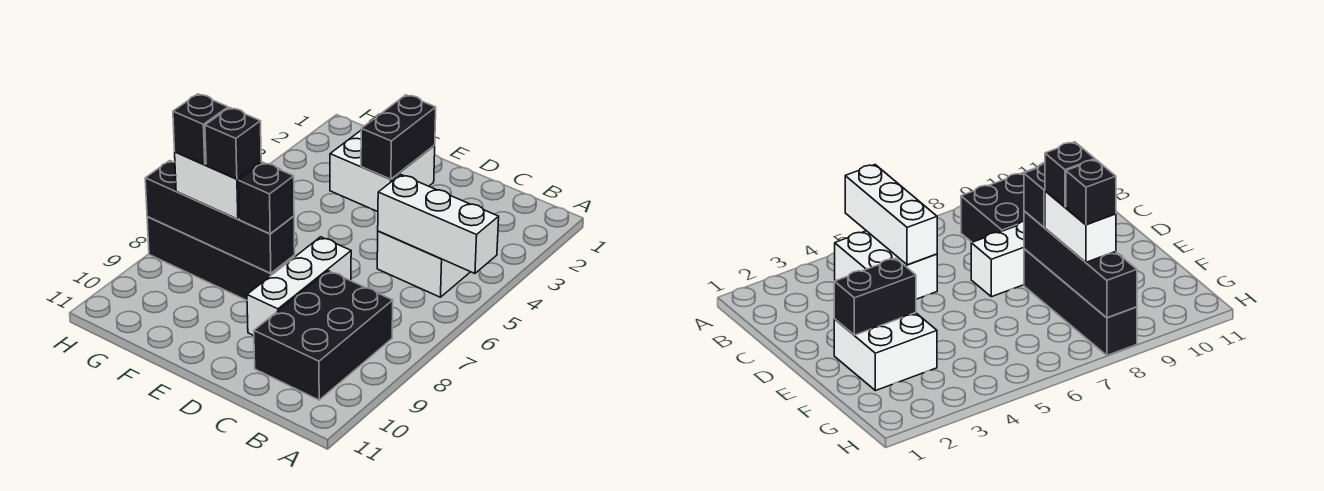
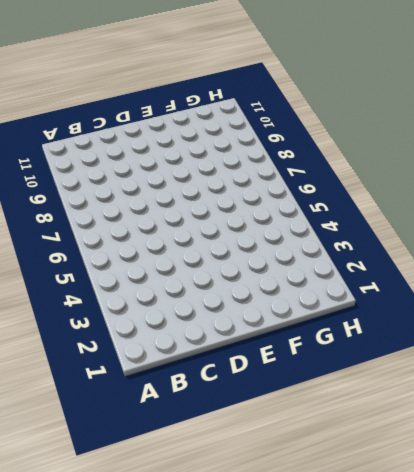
none -> white brick B4:C5 level 1
none -> black brick B8:C10 level 1
none -> white brick D7:D9 level 1

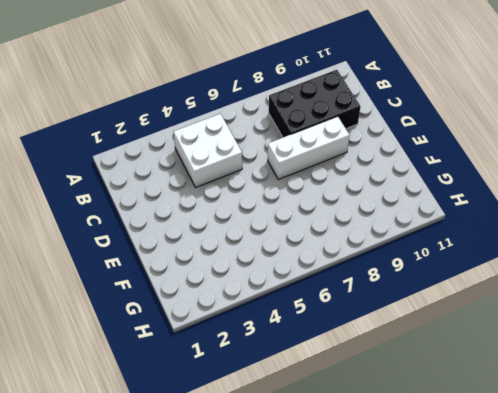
none -> white brick E2:F3 level 1
none -> black brick E8:H8 level 1
none -> white brick A5:C5 level 2

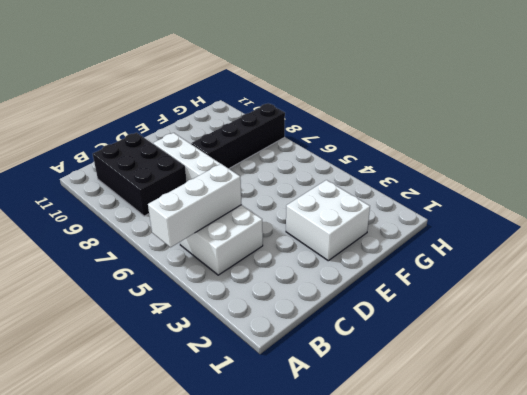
none -> black brick E2:E3 level 2
none -> black brick E8:H8 level 2
none -> black brick E8 level 3

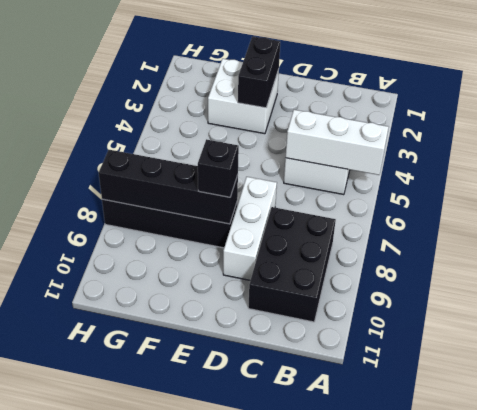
none -> white brick F8:G8 level 3
none -> black brick F8 level 4
none -> black brick G8 level 4

